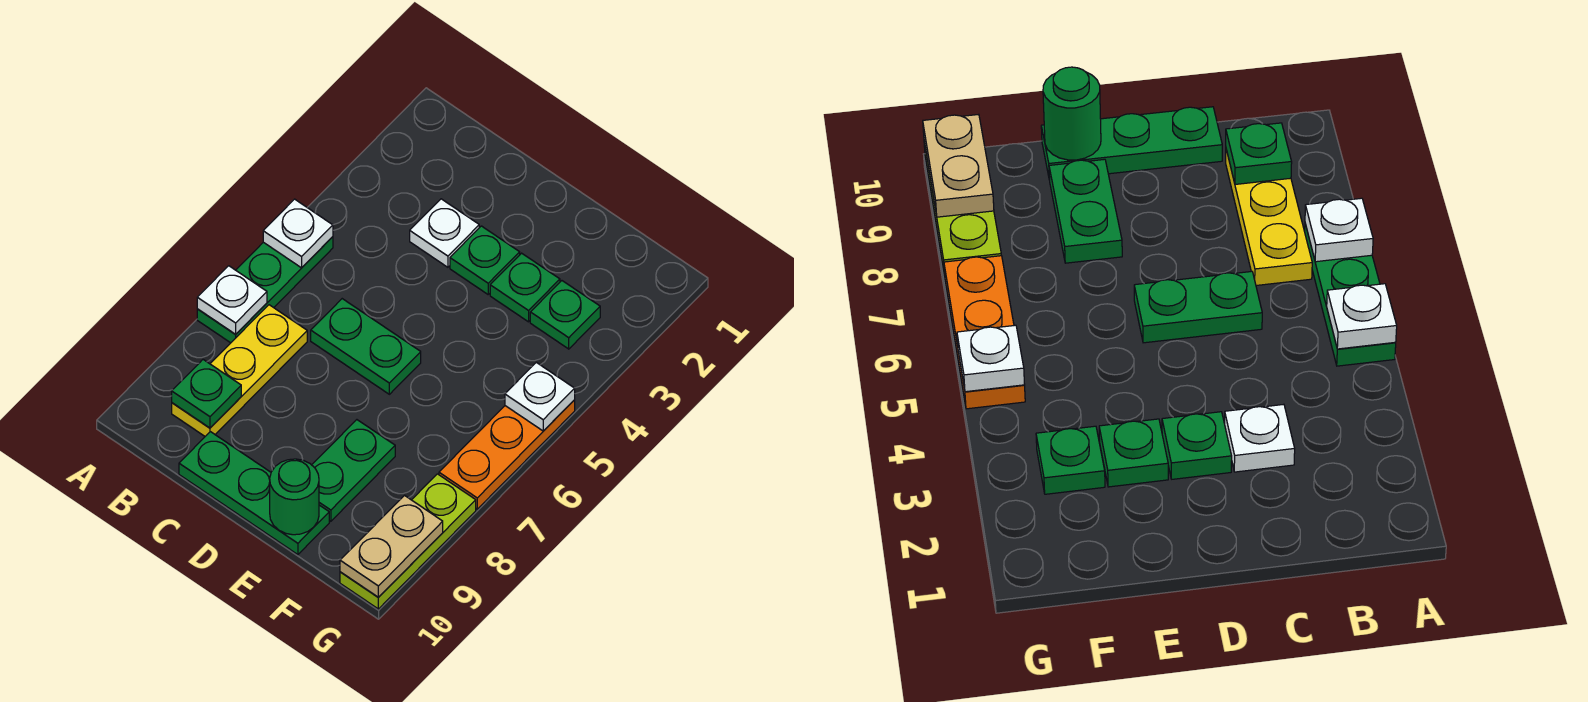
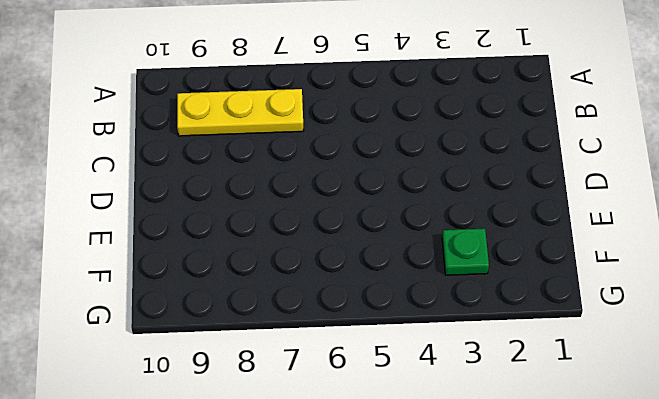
none -> green plate A5:A7 level 1
none -> white plate C3 level 1
none -> green plate C6:D6 level 1

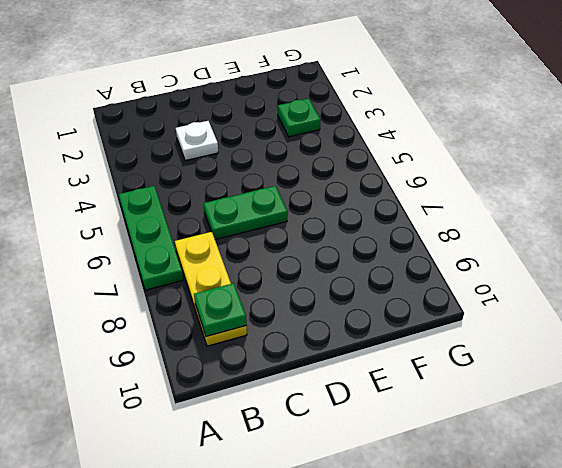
none -> green plate C10:E10 level 1
none -> green plate D3 level 1
none -> green plate E3 level 1

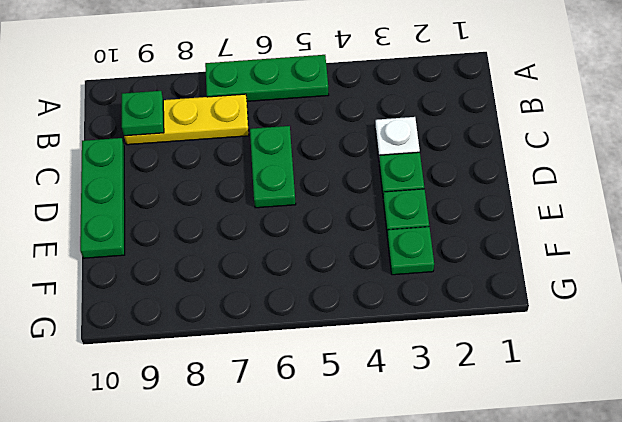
none -> green plate E8:E9 level 1
none -> orange plate G5:G7 level 1
none -> lime plate G8:G10 level 1

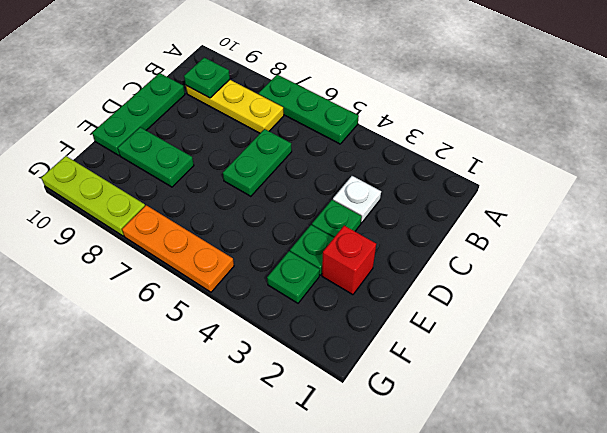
red brick E2 level 1 -> none
none -> white plate A5 level 2
none -> white plate A7 level 2
none -> green round brick E10 level 2

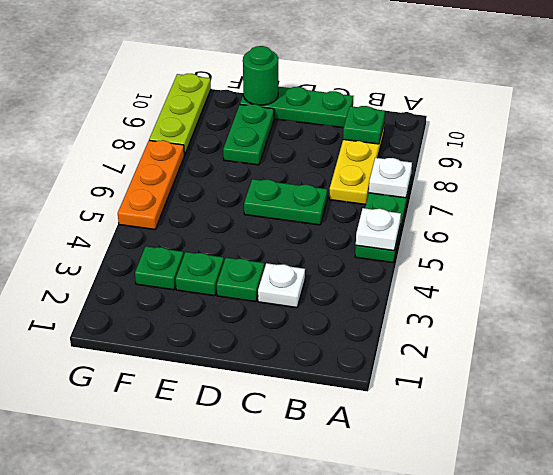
none -> white plate G5 level 2
none -> tan plate G9:G10 level 2

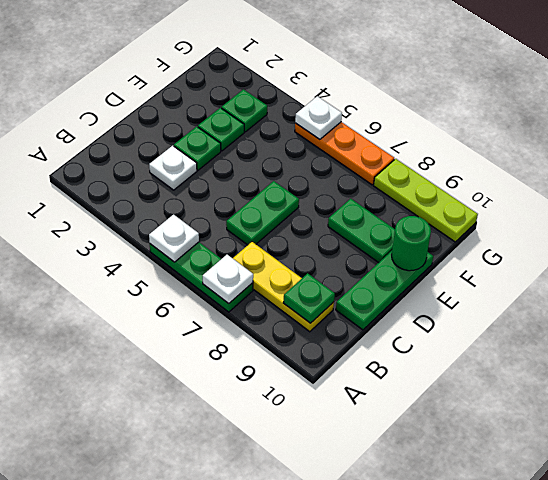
none -> tan plate G9:G10 level 2

